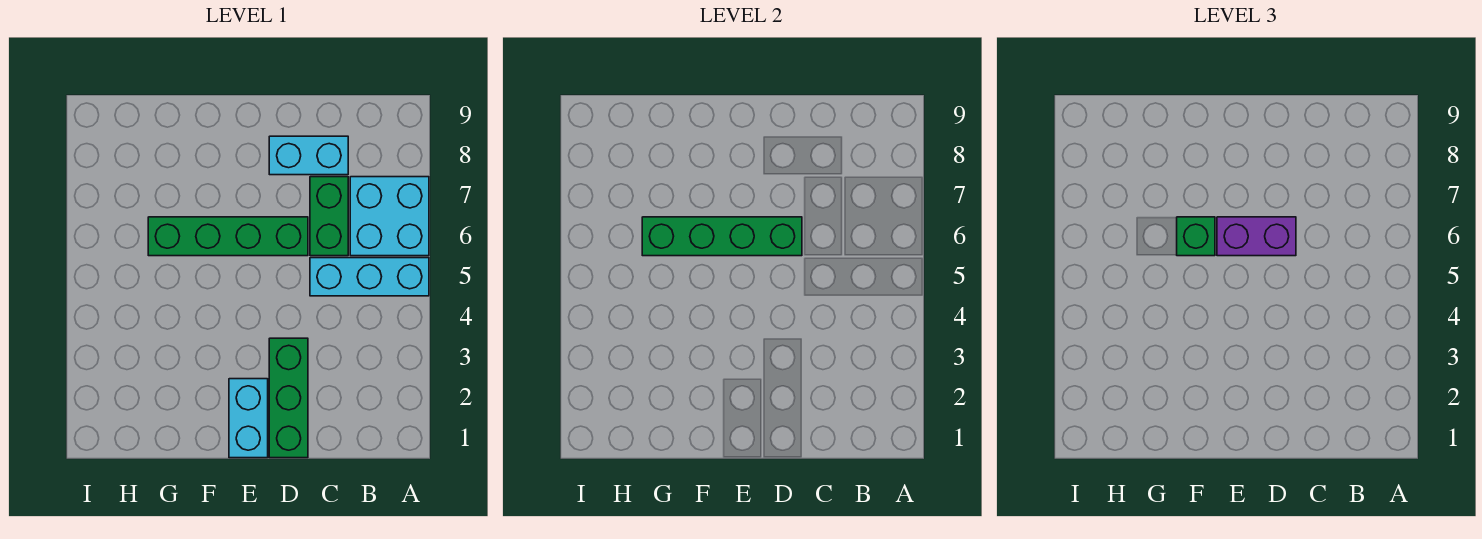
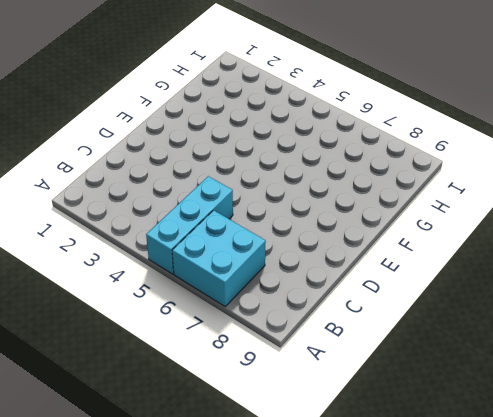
none -> green brick C6:C7 level 1
none -> cyan brick C8:D8 level 1

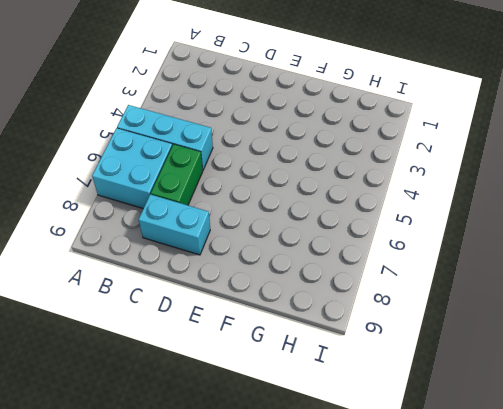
none -> green brick D1:D3 level 1
none -> green brick D6:G6 level 1

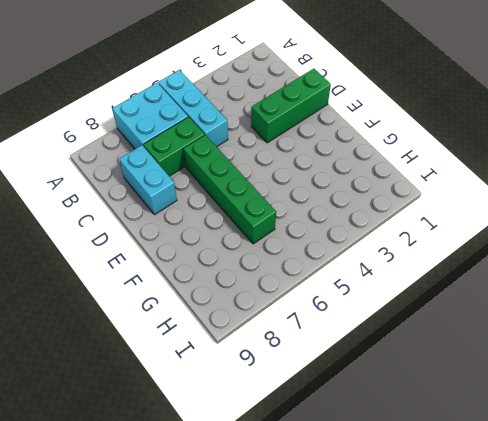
none -> cyan brick E1:E2 level 1
none -> green brick D6:G6 level 2

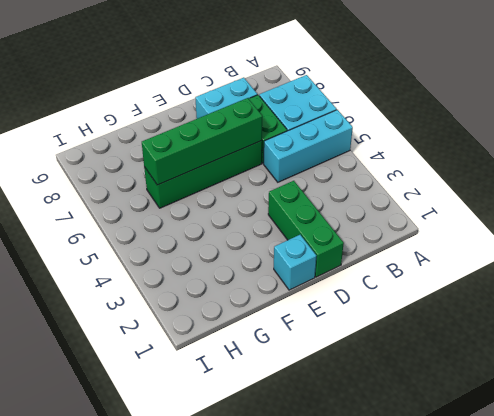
cyan brick E1 level 1 -> cyan brick E1:E2 level 1
none -> purple brick D6:E6 level 3
none -> green brick F6 level 3

